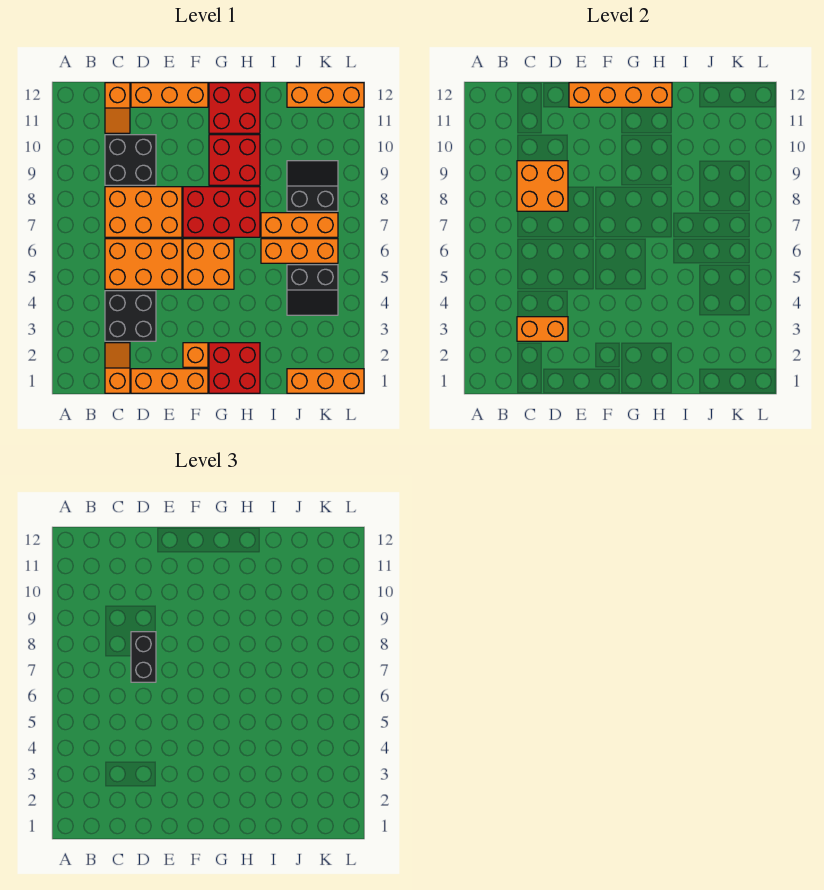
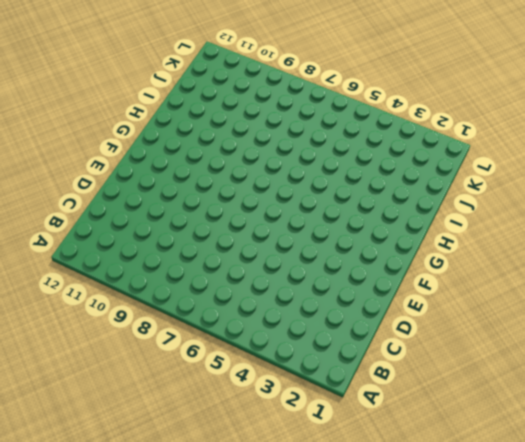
none -> orange slope C1:C2 level 1 top 1
none -> black brick C3:D4 level 1
none -> orange brick C5:E6 level 1

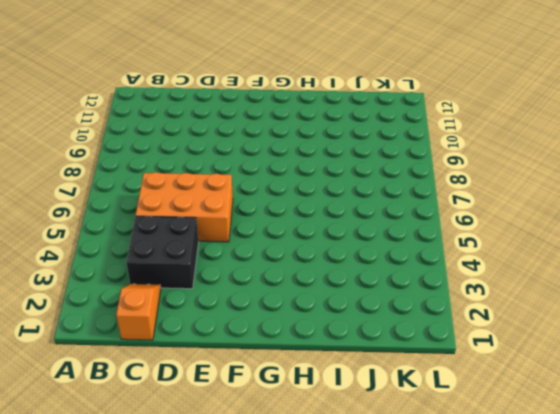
none -> orange brick C7:E8 level 1
none -> black brick C9:D10 level 1
none -> orange slope C11:C12 level 1 top 12

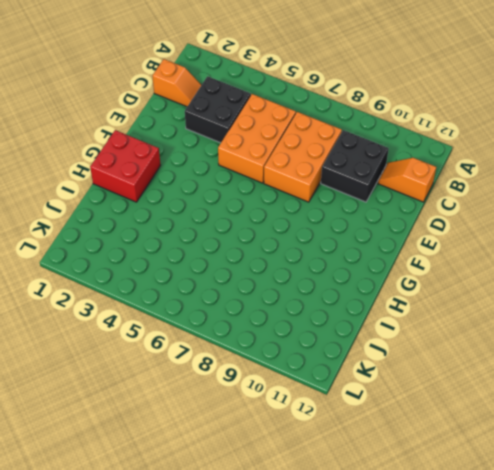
none -> orange brick D1:F1 level 1
none -> orange brick D12:F12 level 1
none -> orange brick F2 level 1

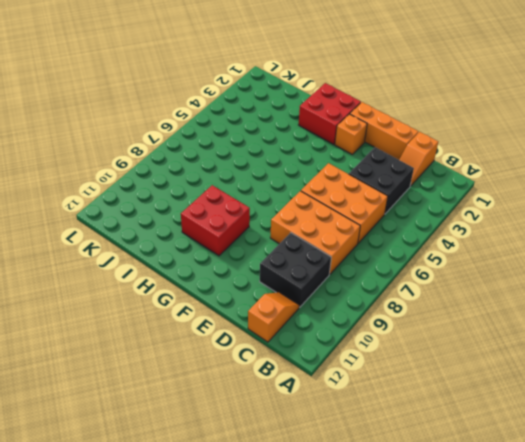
none -> orange brick D12:F12 level 1
none -> orange brick F5:G6 level 1
none -> red brick F7:H8 level 1

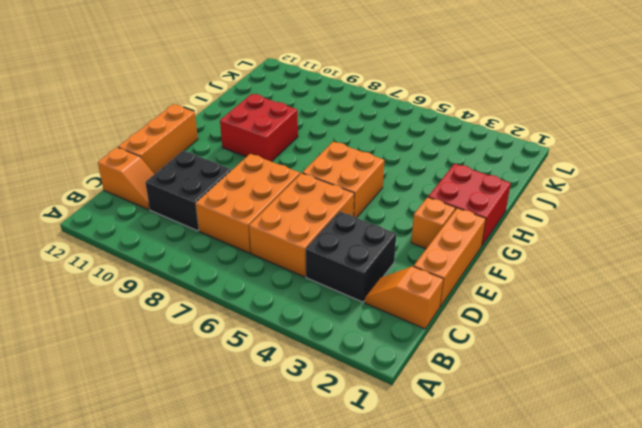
none -> red brick F7:H8 level 1
none -> red brick G11:H12 level 1
none -> orange brick I6:K6 level 1

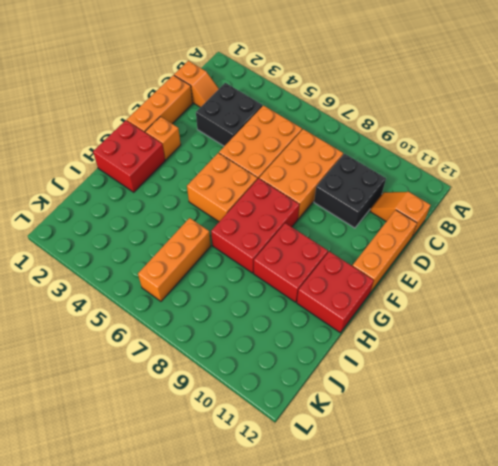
none -> orange brick I7:K7 level 1
none -> orange brick J1:L1 level 1
none -> black slope J4:K5 level 1 top 5

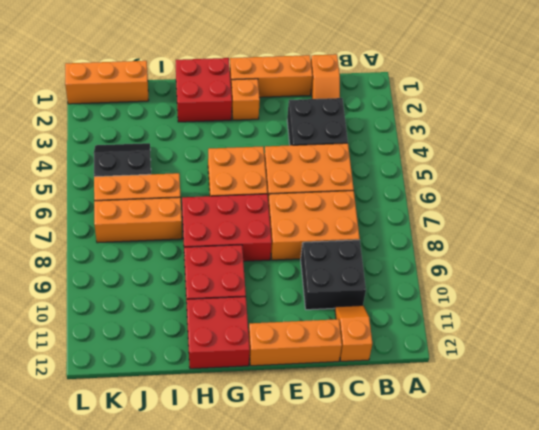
none -> black slope J8:K9 level 1 top 8
none -> orange brick J12:L12 level 1
none -> orange brick C3:D3 level 2

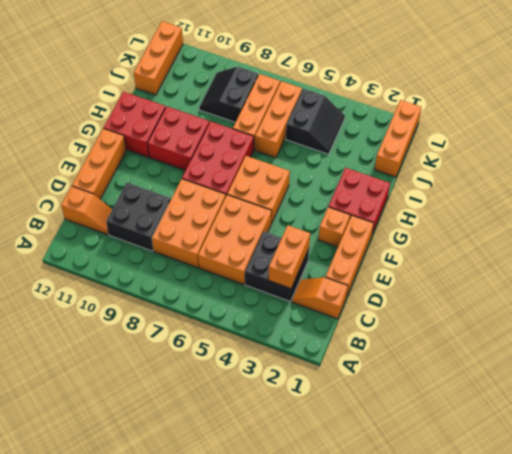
none -> orange brick C8:D9 level 2
none -> orange brick E12:H12 level 2
none -> black brick D7:D8 level 3

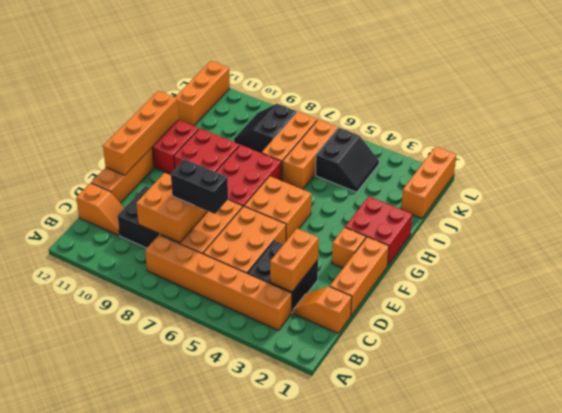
orange brick B3:B8 level 1 -> none

